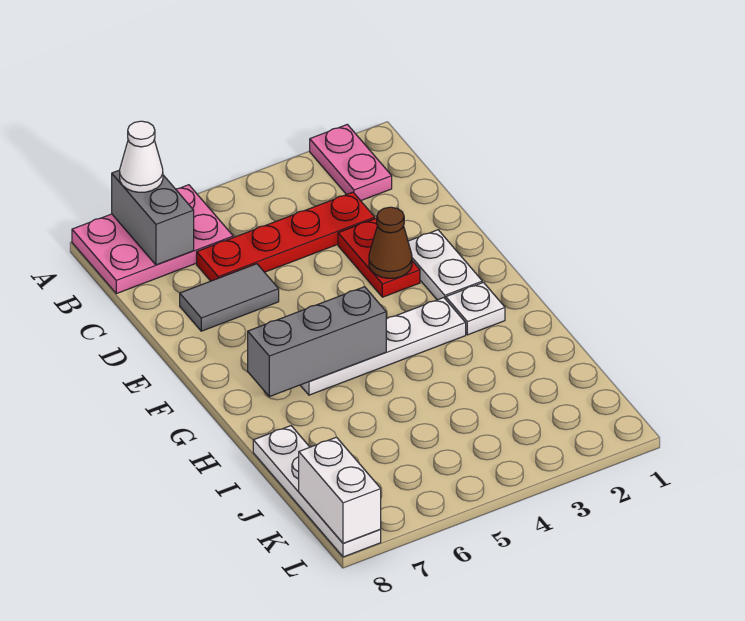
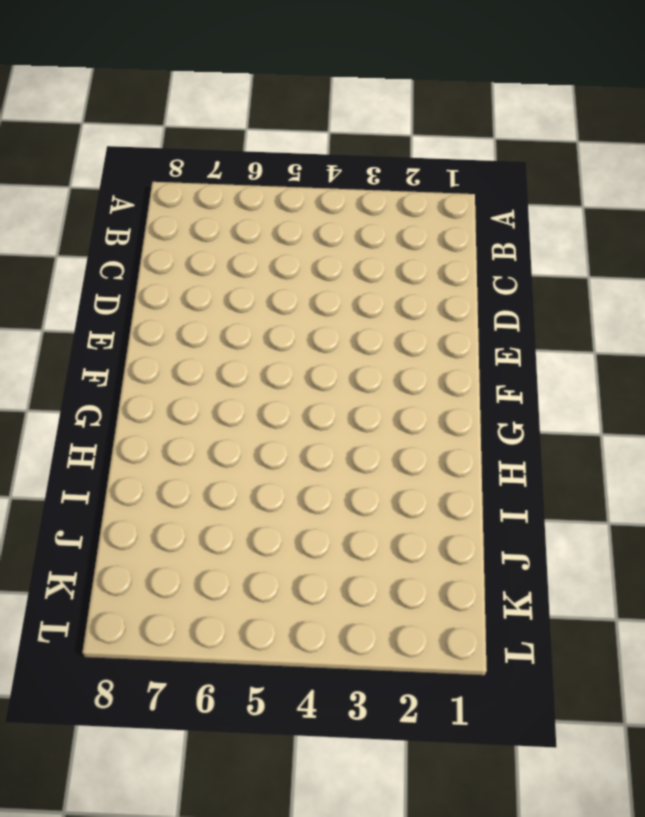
none -> pink plate A2:B2 level 1
none -> pink plate A6:B8 level 1
none -> red plate C3:C6 level 1

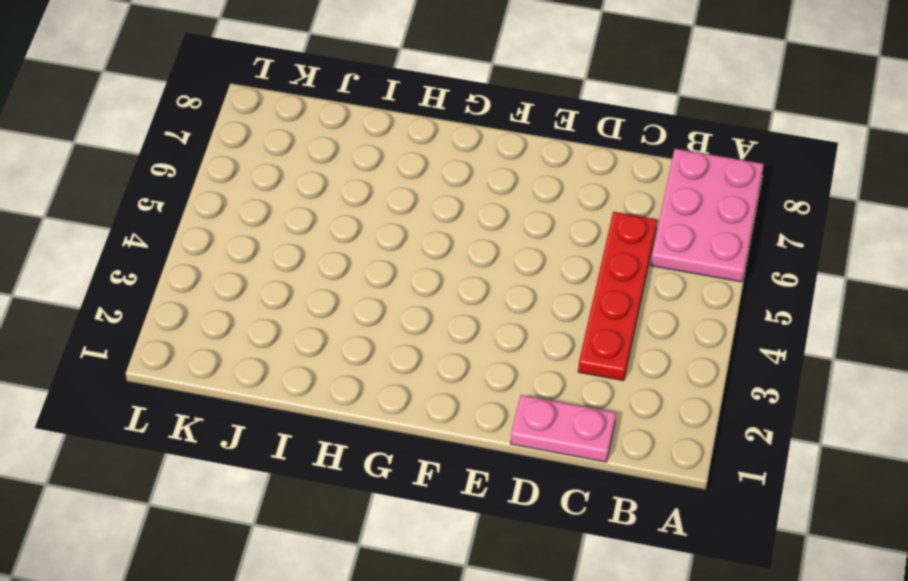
pink plate C1:D1 level 1 -> pink plate A2:B2 level 1
none -> red plate D3:E3 level 1
none -> grey tile D6:D7 level 1
none -> white plate E2:F2 level 1

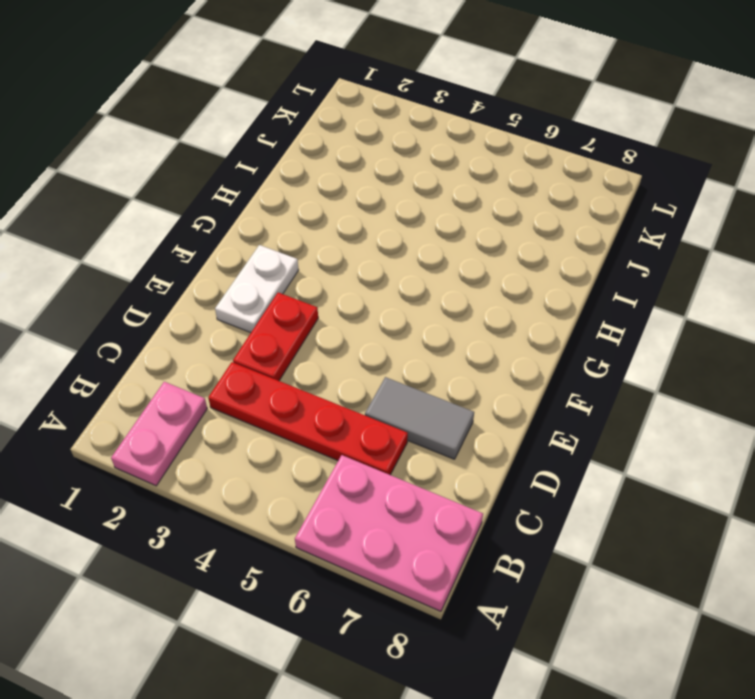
none -> white plate G2 level 1
none -> white plate G3:G6 level 1
none -> white plate I8:L8 level 1

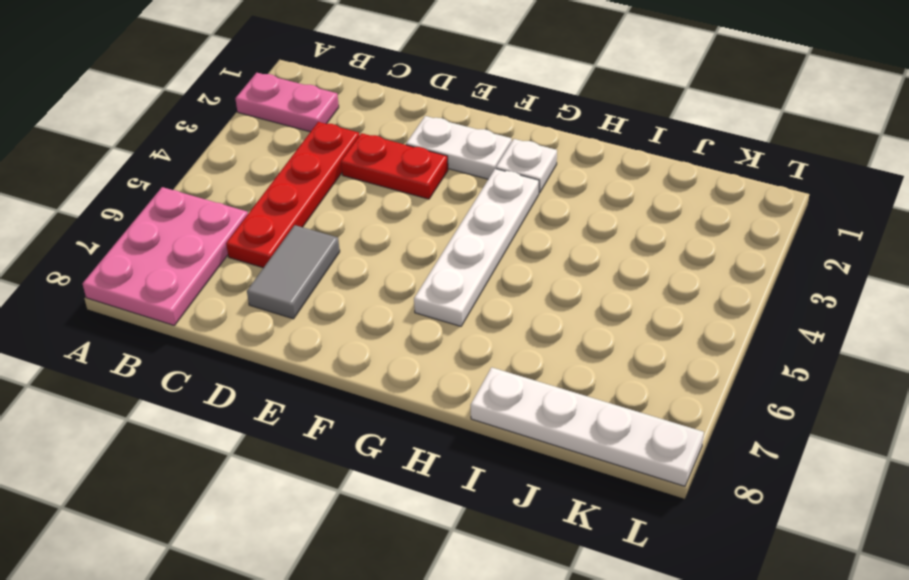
none -> grey brick A7:B7 level 2
none -> brown cone E3 level 2
none -> grey brick G5:G7 level 2

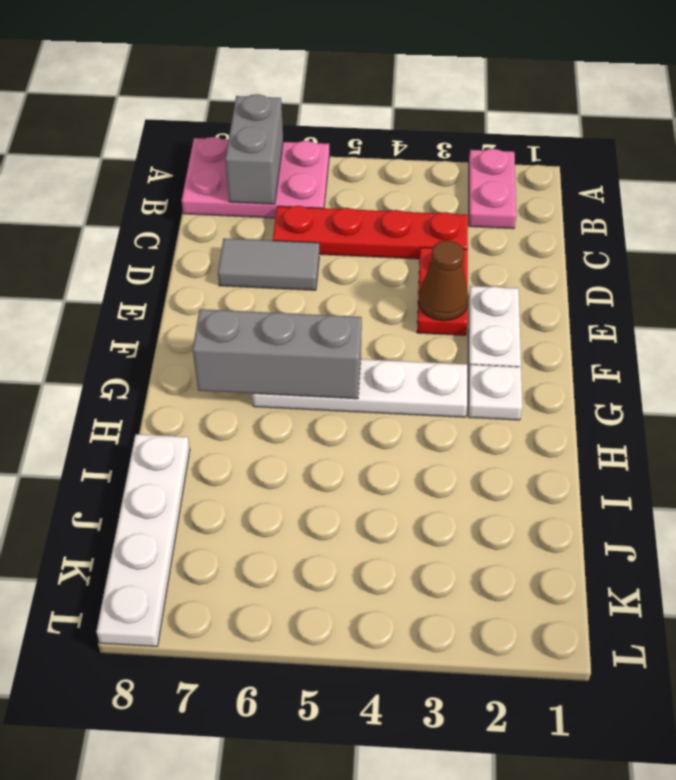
none -> white brick K8:L8 level 2
none -> white cone A7 level 3

